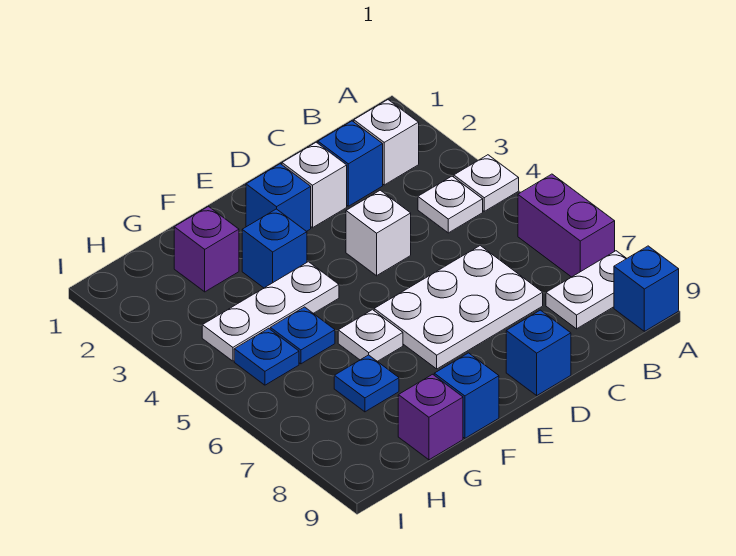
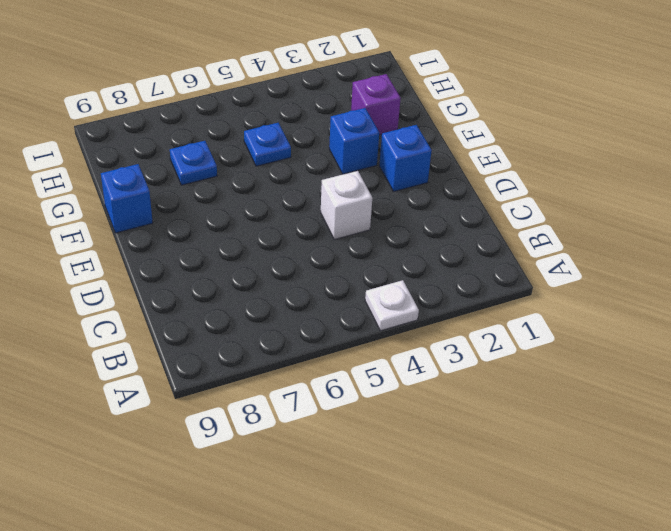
none -> purple brick A6:A7 level 1
none -> white plate A8:B8 level 1
none -> blue brick A9 level 1

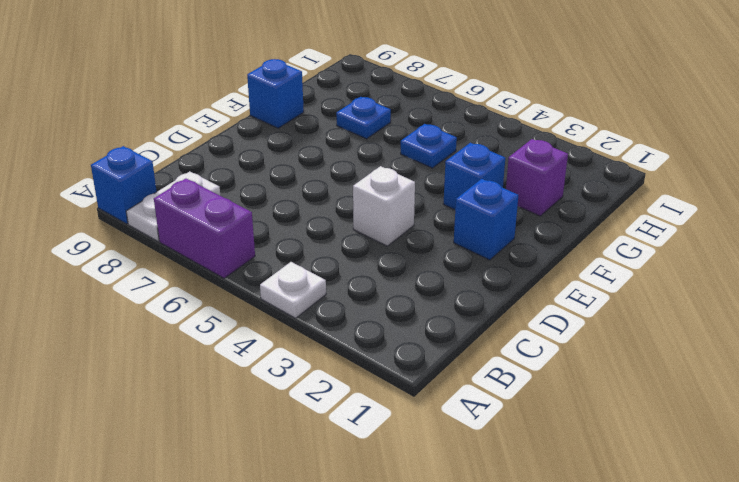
none -> white brick B2 level 1
none -> white plate B4 level 1
none -> blue brick C2 level 1

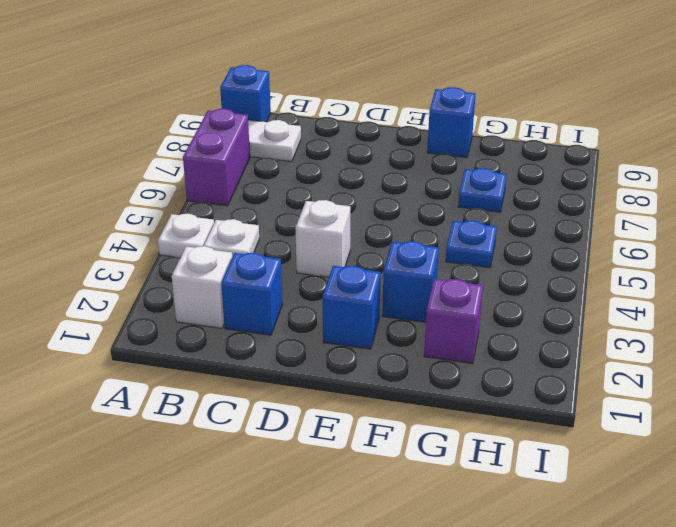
none -> white plate C6:E7 level 1
none -> white brick D2 level 1
none -> blue brick D9 level 1

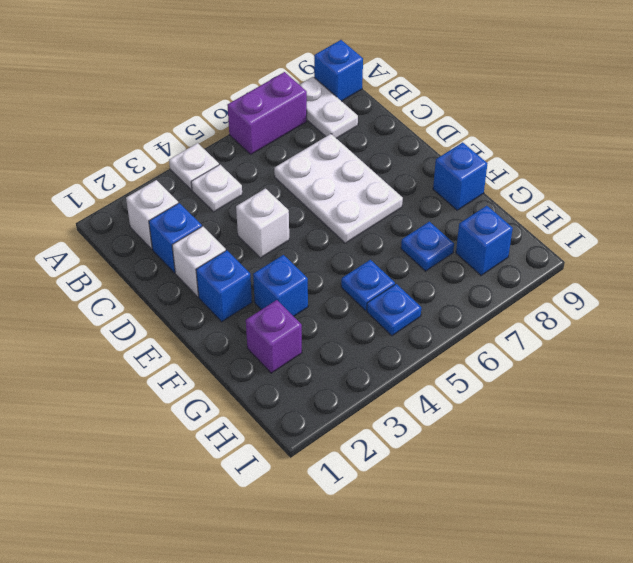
blue brick H8 level 1 -> blue brick D9 level 1
none -> white plate F4:H4 level 1
none -> white plate F6 level 1
none -> purple brick G9 level 1

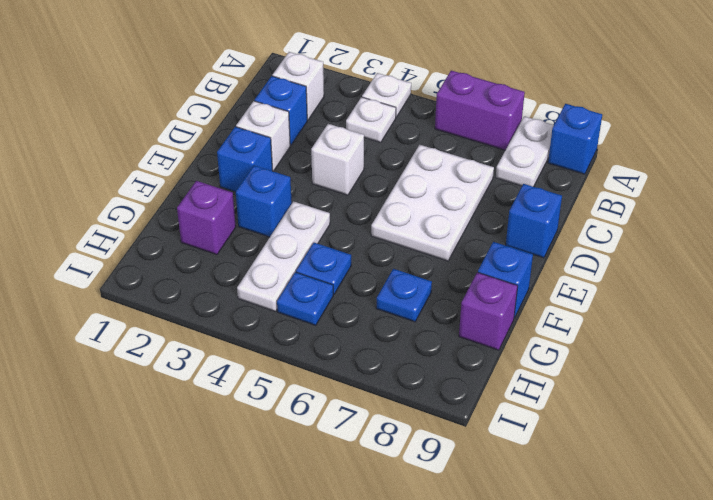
none -> white plate F6 level 1

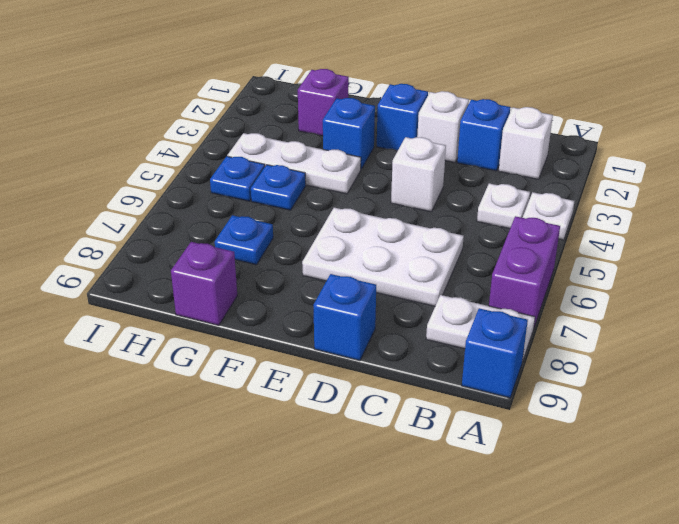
none -> white plate F6 level 1
none -> blue brick F9 level 1

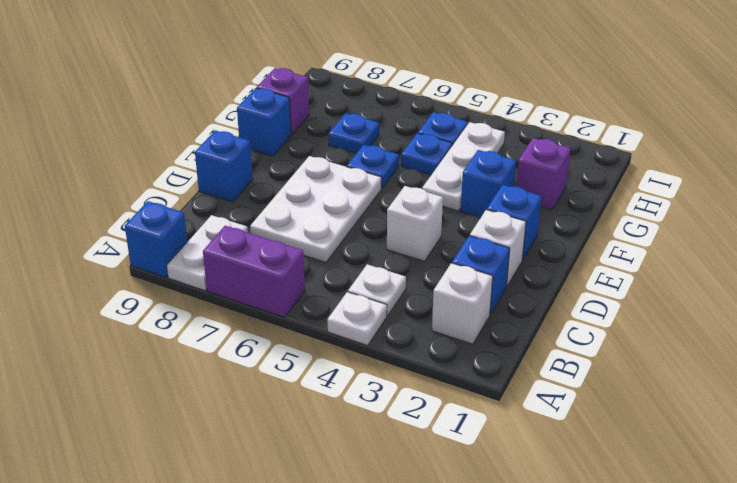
blue plate F6 level 1 -> white plate F6 level 1

